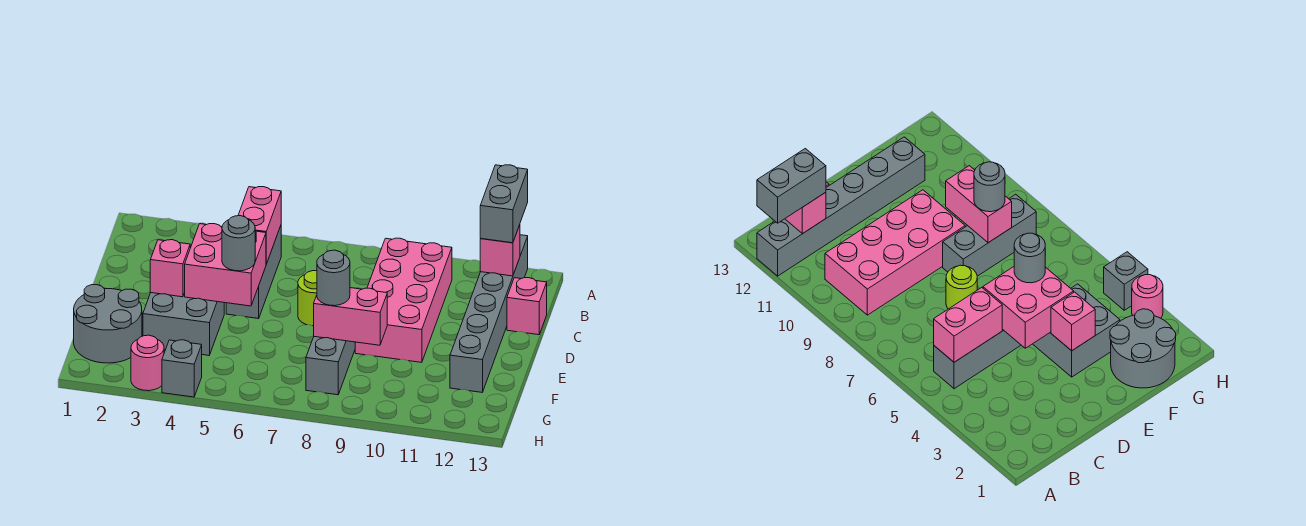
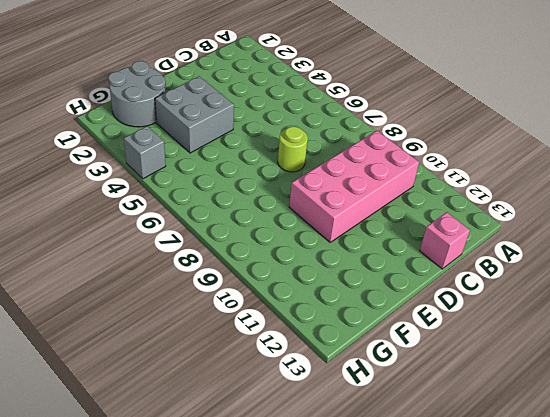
none -> grey brick A12:F12 level 1
none -> grey brick B5:D5 level 1
none -> grey brick E8:G8 level 1

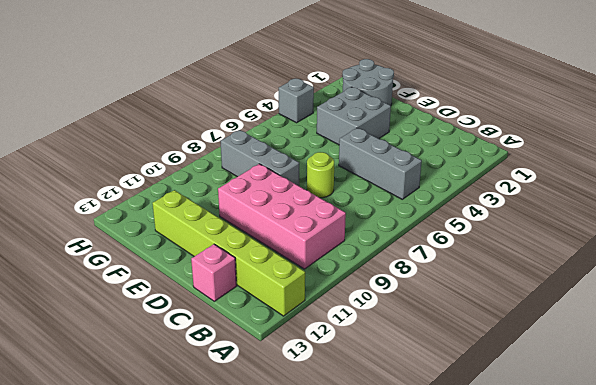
lime brick A12:F12 level 1 -> grey brick A12:F12 level 1
none -> pink round brick H3 level 1
none -> pink brick B5:C5 level 2
none -> pink brick B12 level 2

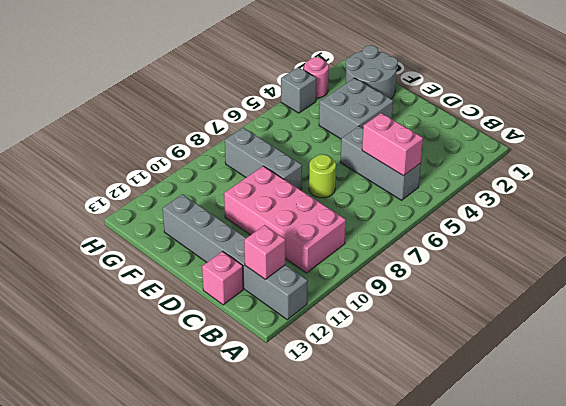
none -> pink brick D4:E5 level 2
none -> pink brick E3 level 2
none -> pink brick F8:F9 level 2

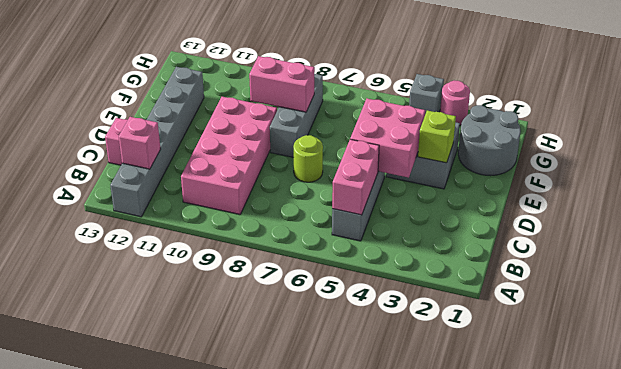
lime brick E3 level 2 -> pink brick E3 level 2
none -> grey brick A12:B12 level 3
none -> grey round brick E5 level 3
none -> grey round brick F8 level 3

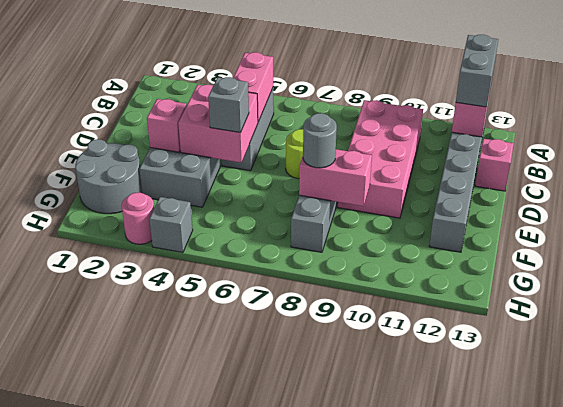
grey brick E5 level 3 -> grey round brick E5 level 3

